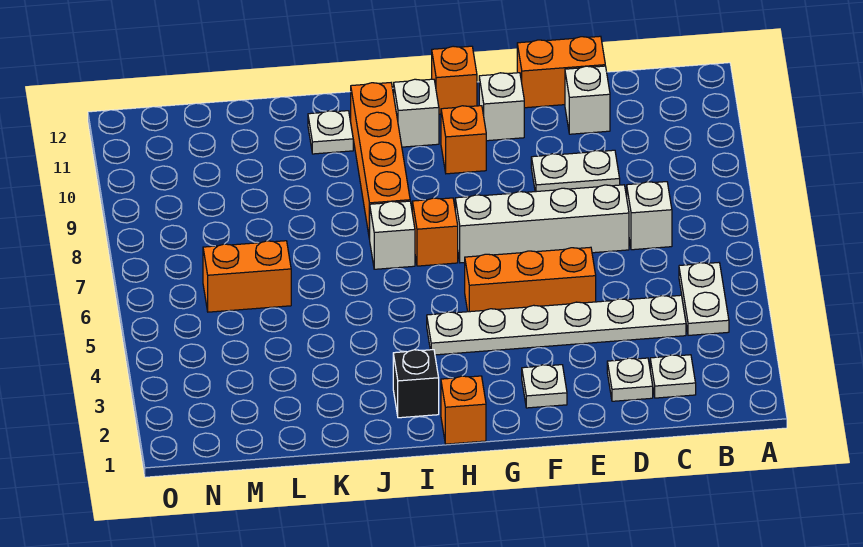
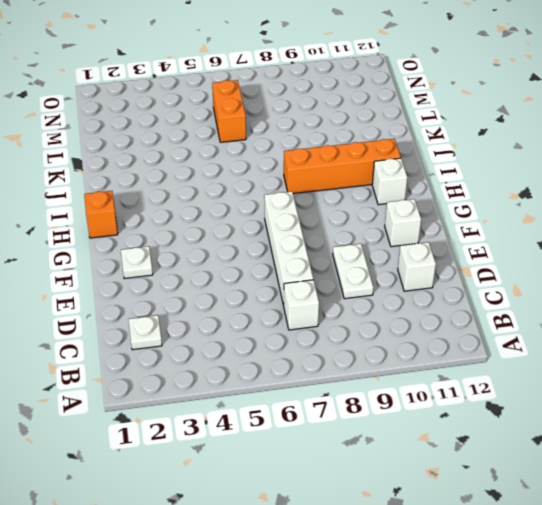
none -> white plate B4:B5 level 1
none -> white plate C4:H4 level 1
none -> white plate D2 level 1

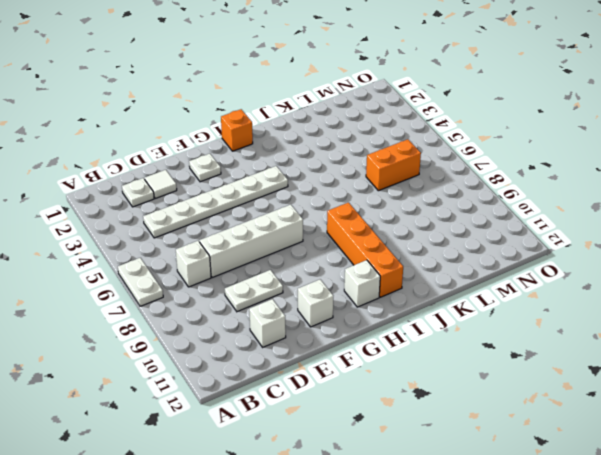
white plate A6:A7 level 1 -> white plate B4:B5 level 1
white tile D2 level 1 -> white plate D2 level 1
none -> orange brick D12:E12 level 1
none -> orange brick E5:G5 level 1
none -> orange brick G10 level 1

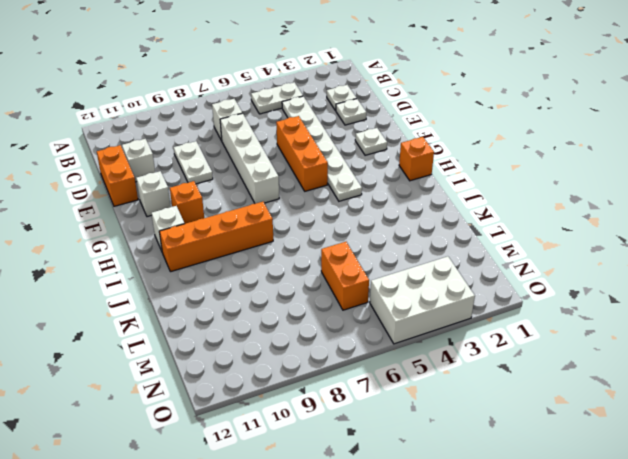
white brick N3:O5 level 1 -> none
none -> orange brick G12 level 1
none -> orange brick H7 level 1
none -> black brick I2 level 1

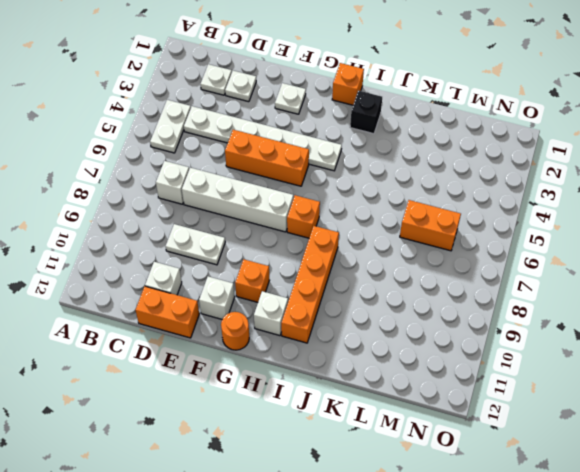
orange round brick G12 level 1 -> orange brick G12 level 1
none -> white brick I7 level 1
none -> white plate J11 level 1

